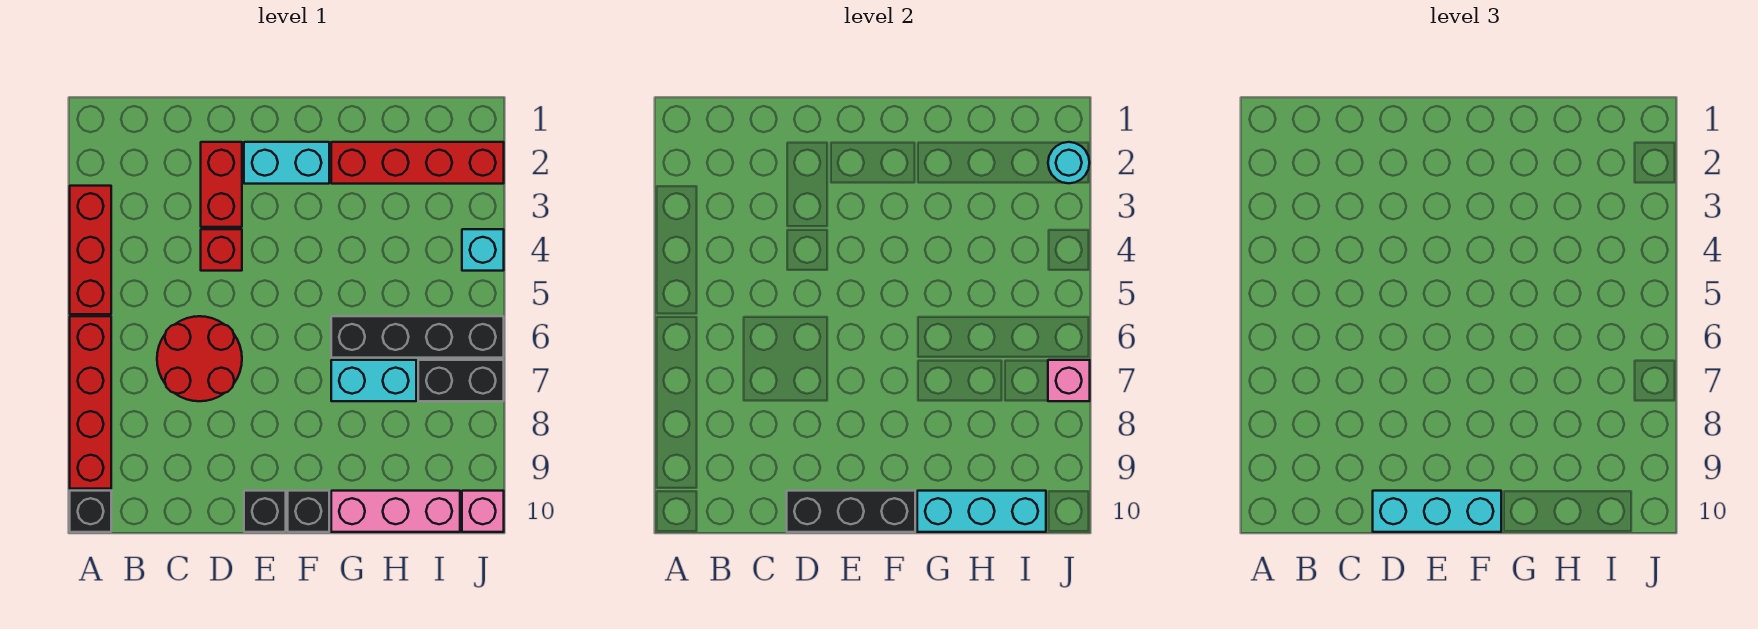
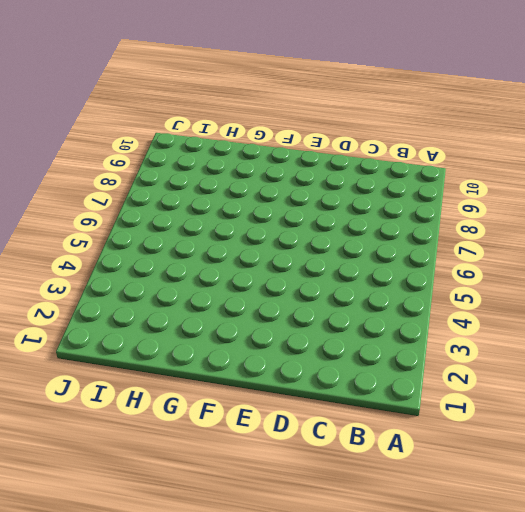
none -> red brick A3:A5 level 1
none -> red brick A6:A9 level 1
none -> black brick A10 level 1

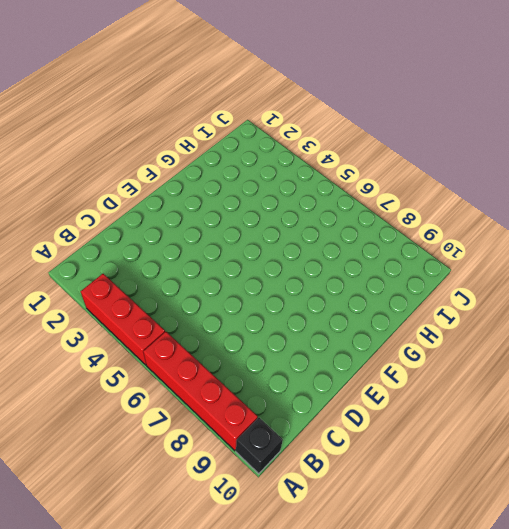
none -> red round brick C6:D7 level 1
none -> red brick D2:D3 level 1
none -> red brick D4 level 1

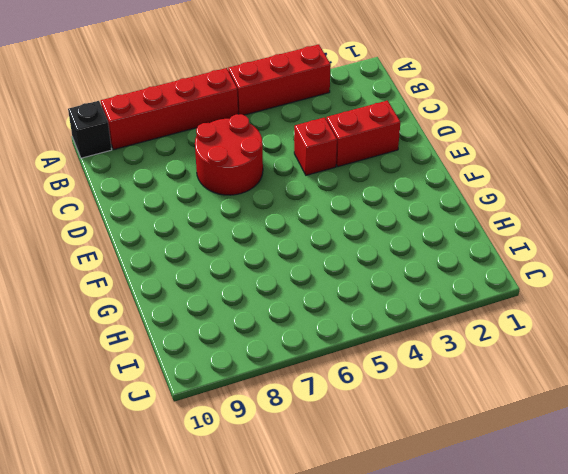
none -> cyan brick E2:F2 level 1
none -> black brick E10 level 1
none -> black brick F10 level 1

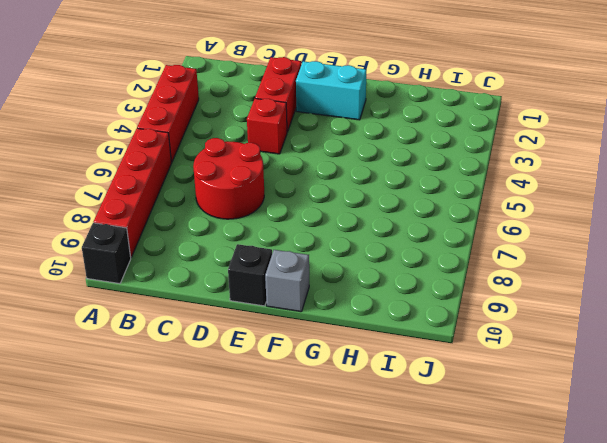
grey brick F10 level 1 -> black brick F10 level 1
none -> red brick G2:J2 level 1
none -> black brick G6:J6 level 1
none -> cyan brick G7:H7 level 1

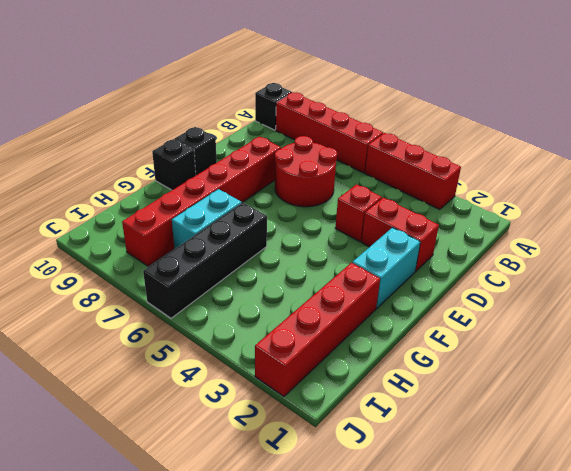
red brick D8:I8 level 1 -> none
none -> pink brick G10:I10 level 1
none -> black brick I7:J7 level 1
none -> cyan brick J4 level 1

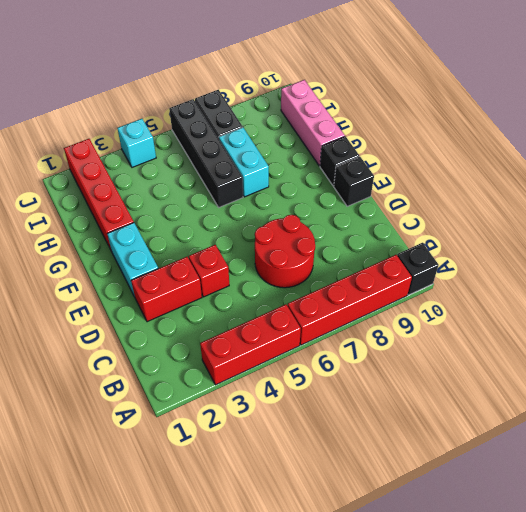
none -> pink brick J10 level 1
none -> black brick D10:F10 level 2
none -> cyan brick G10:I10 level 2

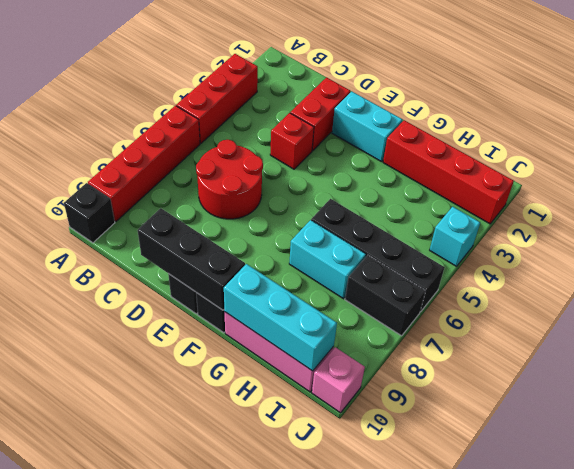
none -> cyan round brick J2 level 2
none -> pink brick J7 level 2
none -> cyan brick D10:F10 level 3

